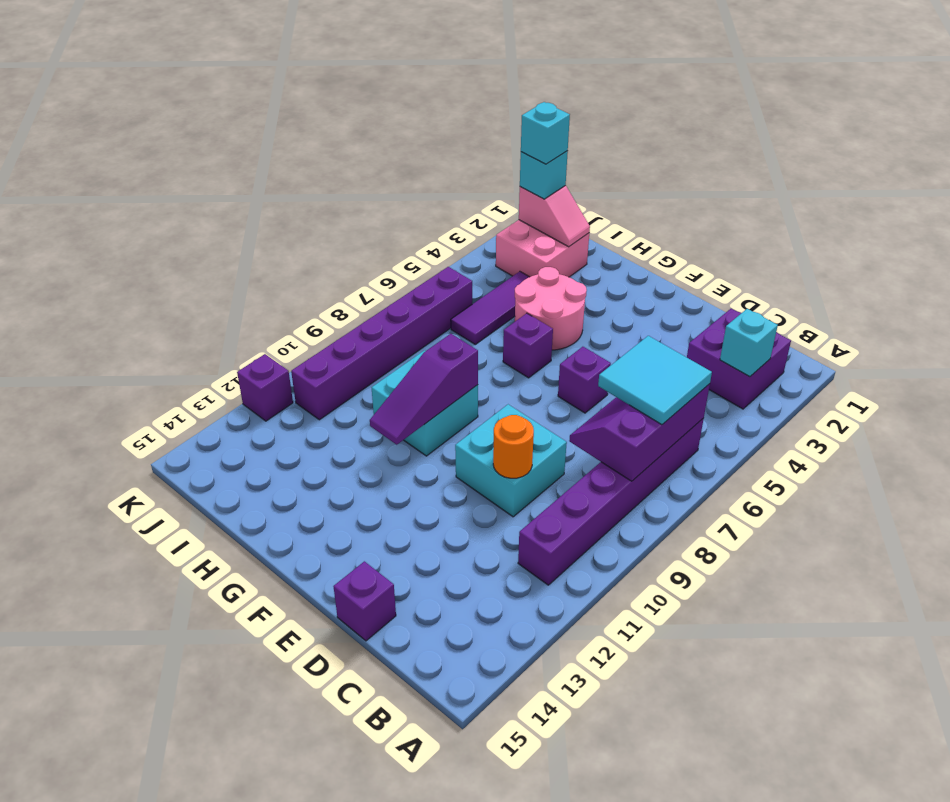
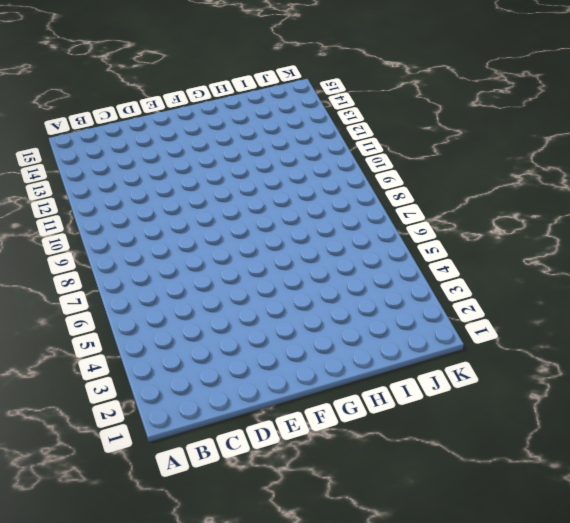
none -> purple brick B2:C3 level 1
none -> purple brick B6:B11 level 1
none -> cyan brick D9:E10 level 1

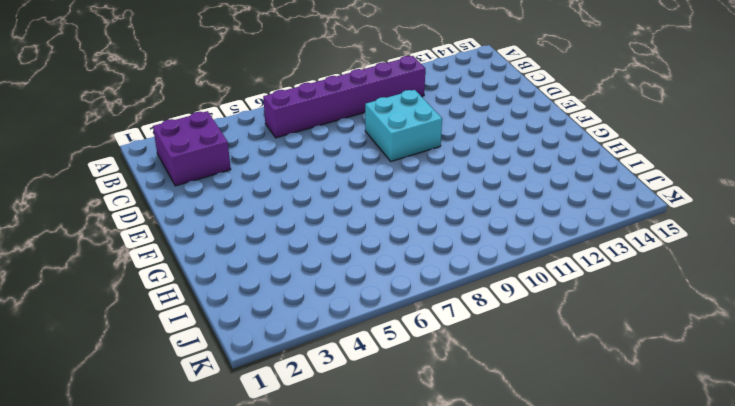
none -> purple brick D15 level 1
none -> purple brick E6 level 1
none -> pink round brick G4:H5 level 1

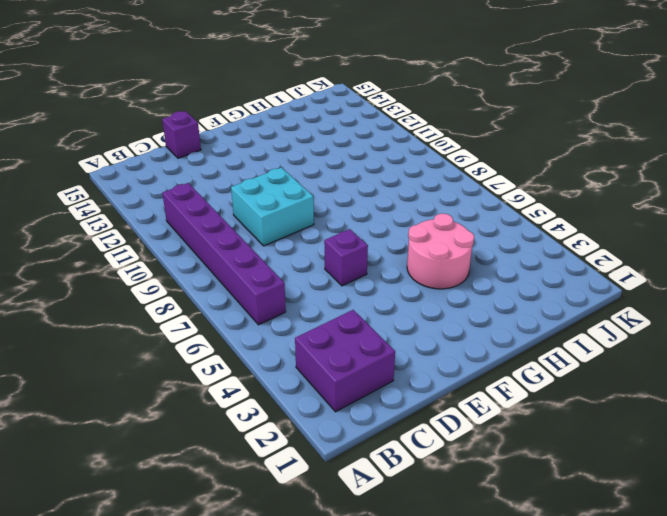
none -> purple brick G6 level 1
none -> cyan brick G9:H10 level 1
none -> pink brick I2:J3 level 1

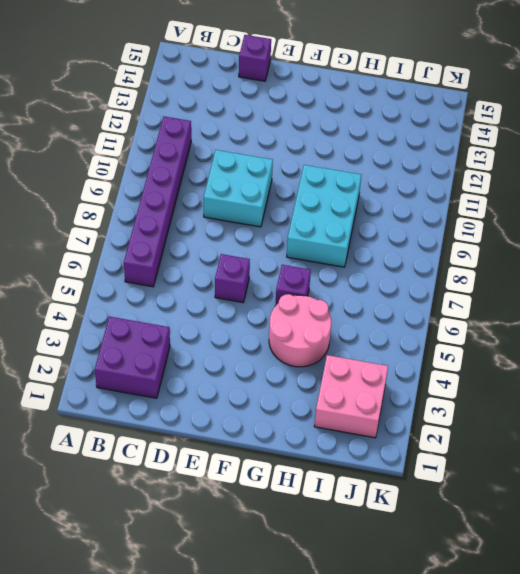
cyan brick G8:H10 level 1 -> cyan brick G9:H10 level 1
none -> purple tile I4:I6 level 1
none -> purple brick J6:J11 level 1
none -> purple brick K12 level 1

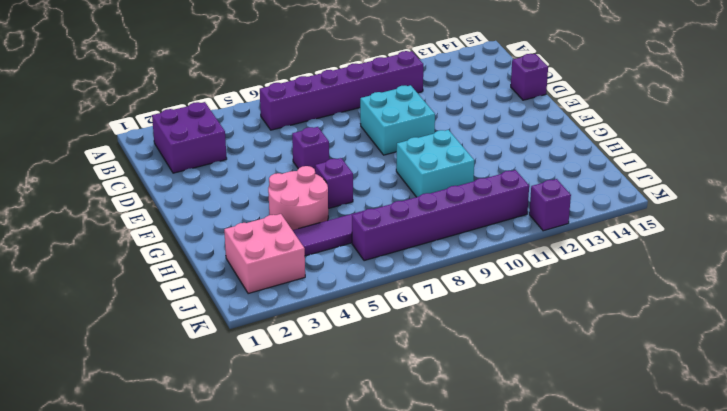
none -> cyan brick B3 level 2
none -> purple slope B6:C8 level 2 top B
none -> orange round brick D10 level 2

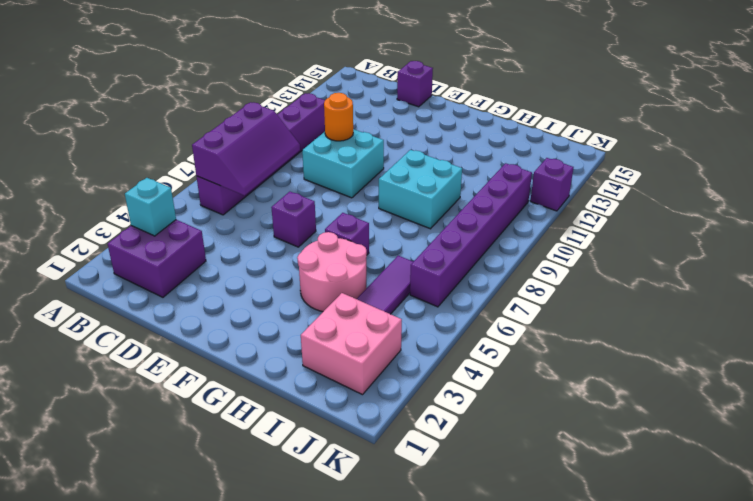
none -> purple slope G9:G11 level 2 top 9
none -> pink slope I2:J2 level 2 top J
none -> cyan tile B6:C7 level 3

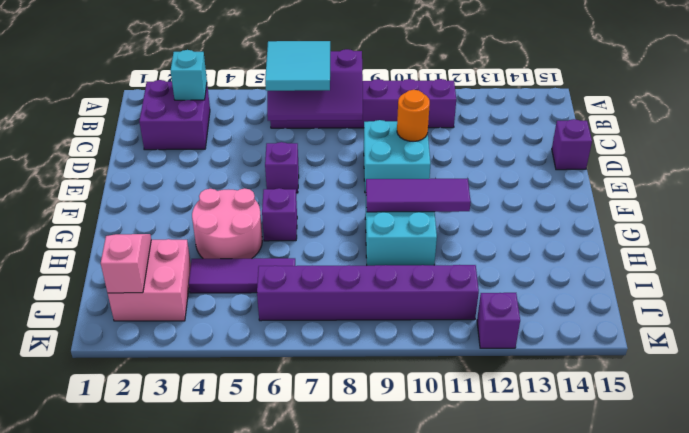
purple tile G9:G11 level 2 -> purple slope G9:G11 level 2 top 9
none -> cyan brick J2 level 3
none -> cyan brick J2 level 4

